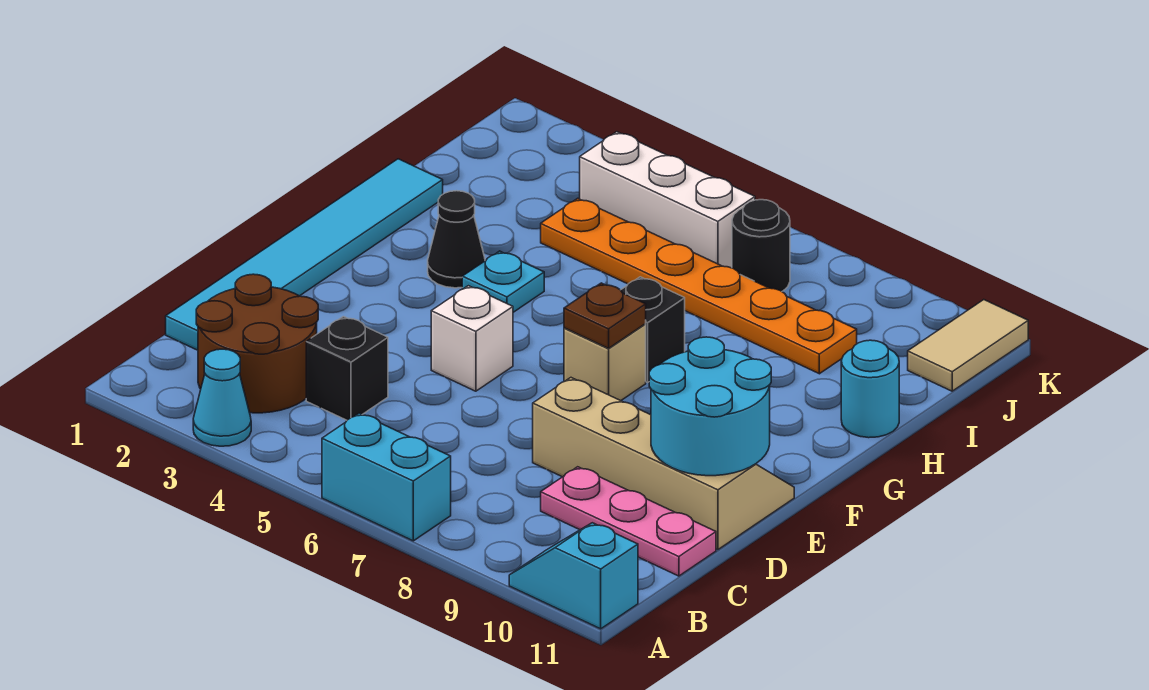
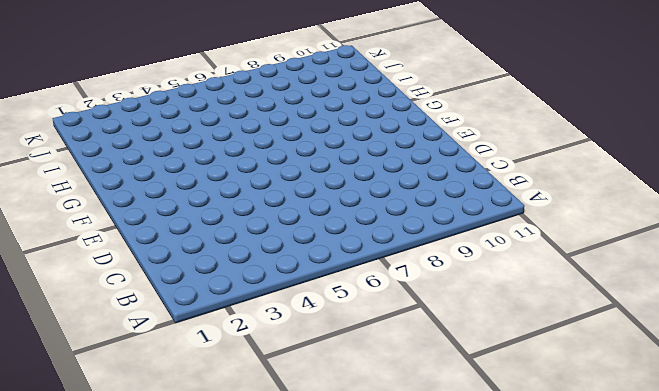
none -> cyan cone A3 level 1
none -> cyan brick A6:A7 level 1
none -> cyan slope A10:A11 level 1 top 11

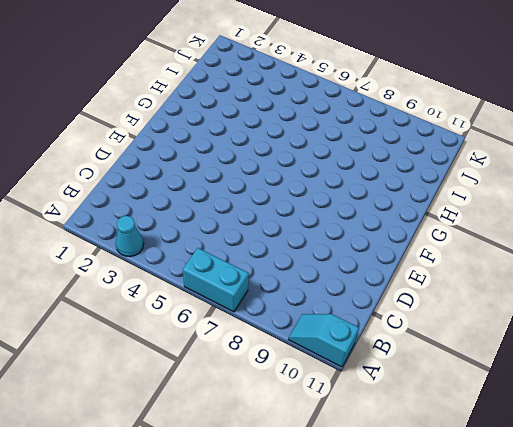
none -> brown round brick B2:C3 level 1
none -> cyan tile C1:H1 level 1
none -> black brick C4 level 1

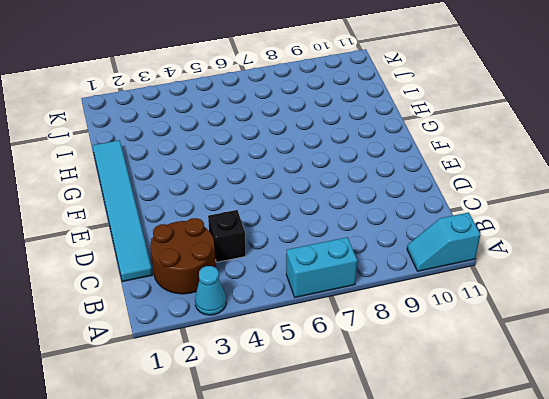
none -> pink plate C9:C11 level 1
none -> tan slope D8:E11 level 1 top D
none -> white brick E5 level 1

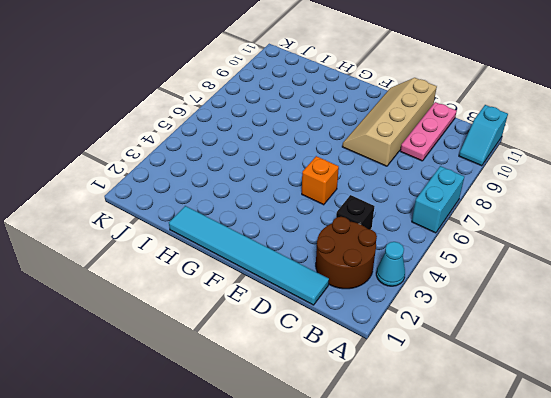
orange brick E5 level 1 -> white brick E5 level 1
none -> tan brick F7 level 1
none -> black cone G3 level 1
none -> cyan plate G4 level 1

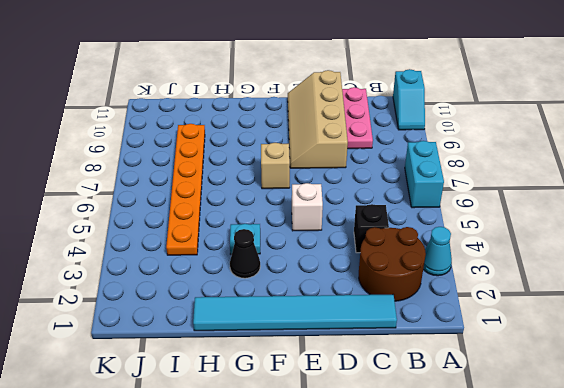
none -> black brick G7 level 1
none -> cyan round brick H11 level 1
none -> white brick J4:J6 level 1

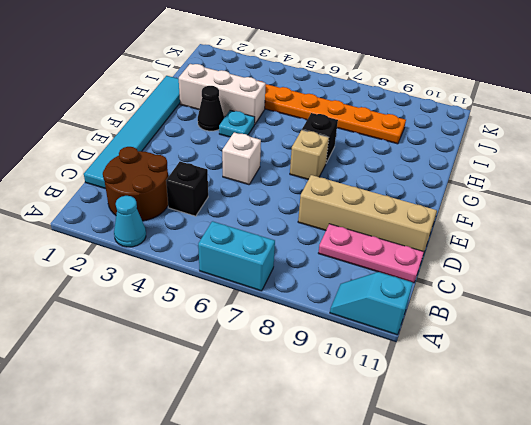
white brick H2:H4 level 1 -> white brick J4:J6 level 1
none -> cyan round brick H11 level 1
none -> black round brick J7 level 1
none -> tan tile J11:K11 level 1

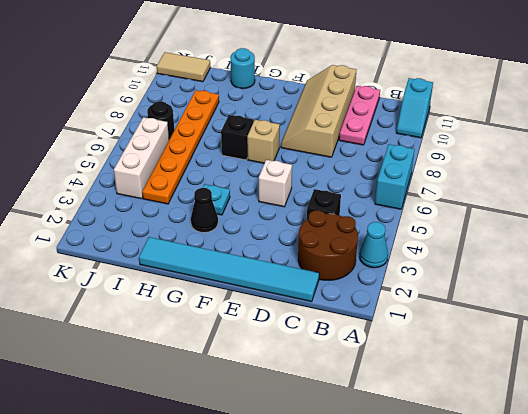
none -> cyan round brick D10:E11 level 2
none -> brown plate F7 level 2

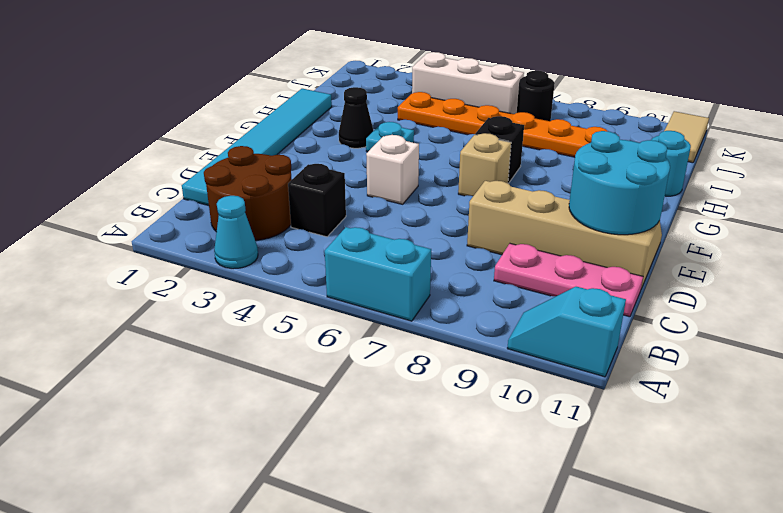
none -> brown plate F7 level 2

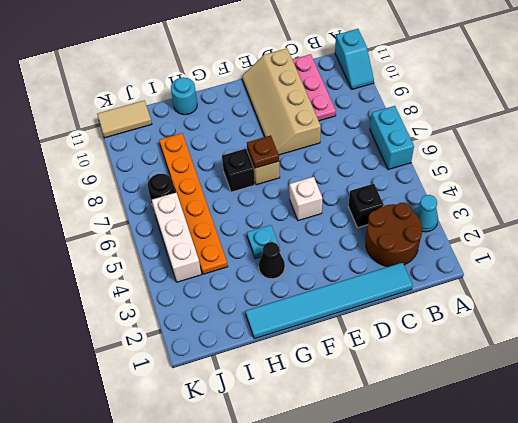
none -> cyan round brick D10:E11 level 2

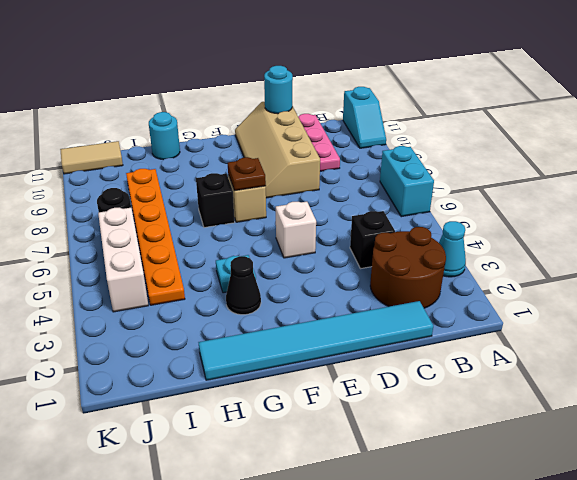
cyan round brick D11 level 2 -> cyan round brick D10:E11 level 2

